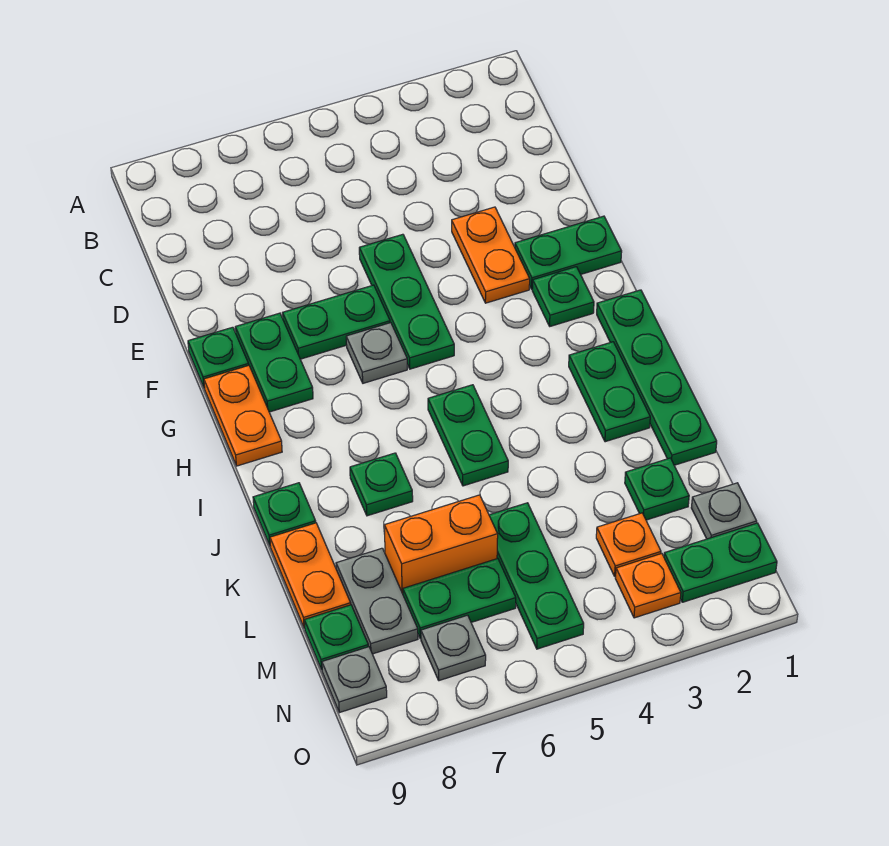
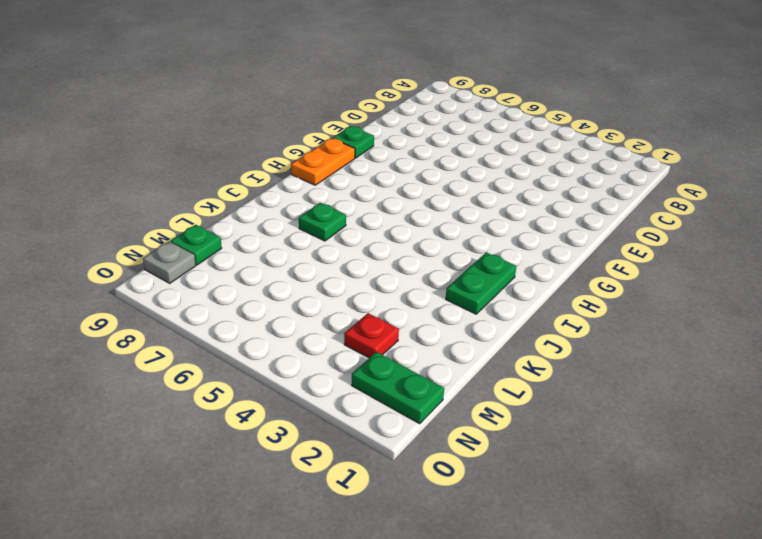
red plate M3 level 1 -> orange plate M3 level 1
none -> orange plate E3:F3 level 1
none -> green plate E5:G5 level 1
none -> green plate F1:F2 level 1

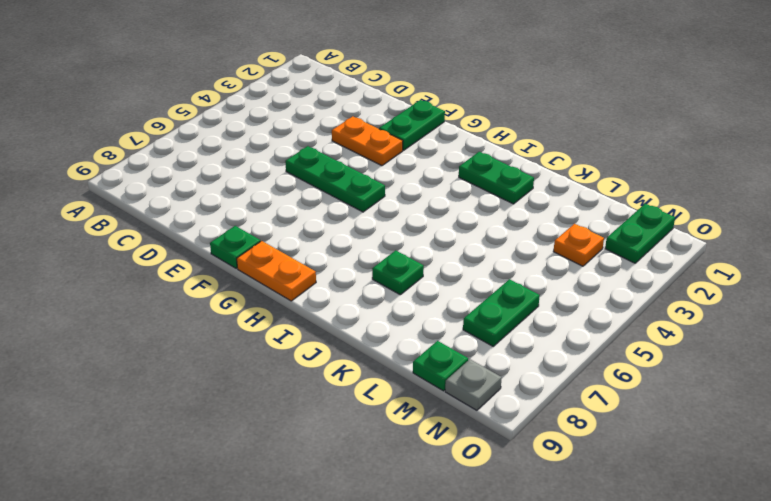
none -> green plate F6:F7 level 1
none -> green plate F8:G8 level 1
none -> green plate G2 level 1

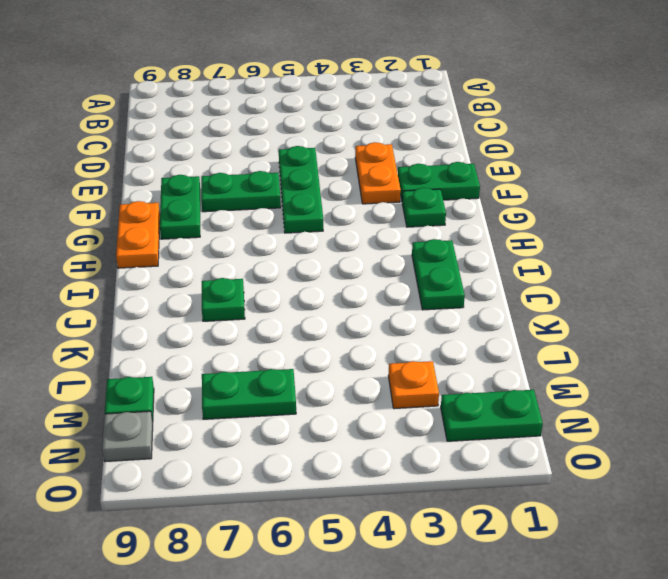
none -> green plate F9 level 1
none -> grey plate G6 level 1
none -> green plate H1:K1 level 1

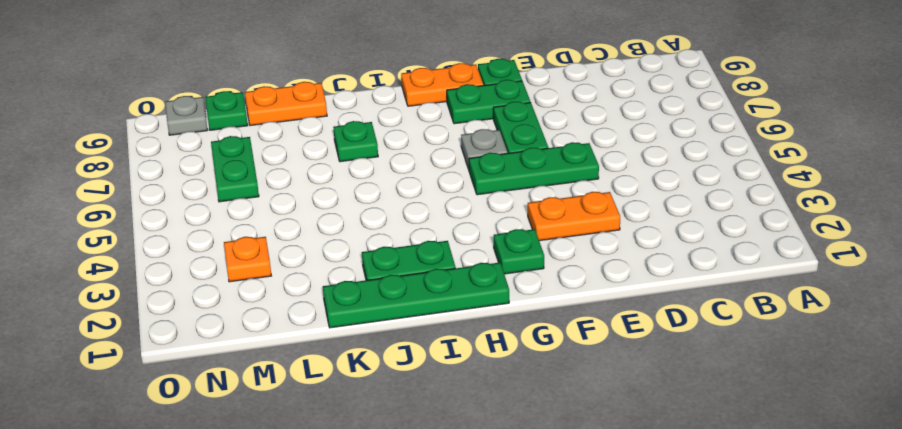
none -> green plate F1:F2 level 1
none -> green plate I5:J5 level 1
none -> green plate J9 level 1

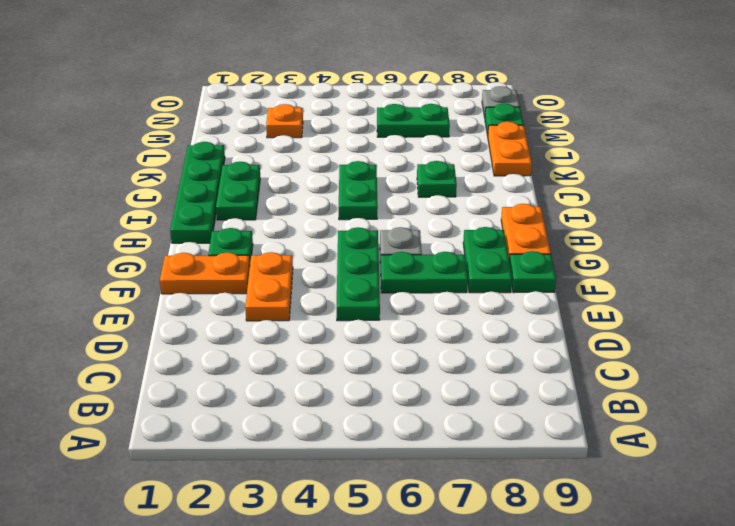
orange plate F1:F2 level 1 -> green plate F1:F2 level 1
none -> green plate J9 level 1
none -> green plate L2 level 1
none -> green plate L5:N5 level 1

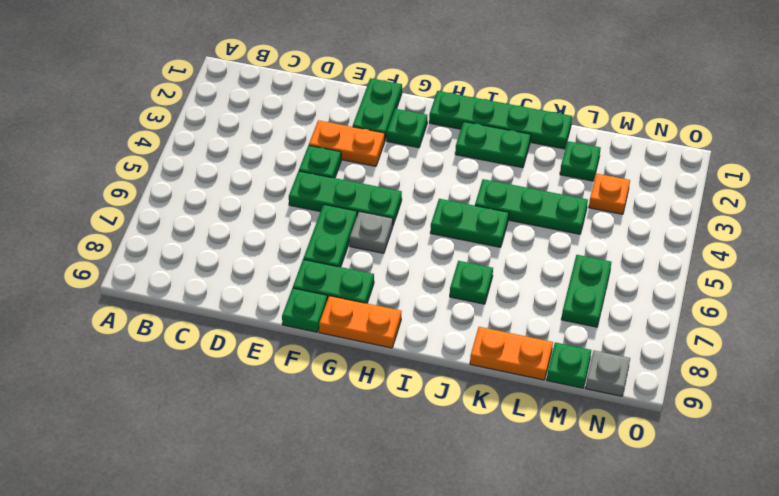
green plate E4 level 1 -> green plate J9 level 1
green plate J4:L4 level 1 -> green plate L5:N5 level 1
none -> orange brick L6:L7 level 1
none -> grey plate L8:M8 level 1
none -> grey plate M1 level 1

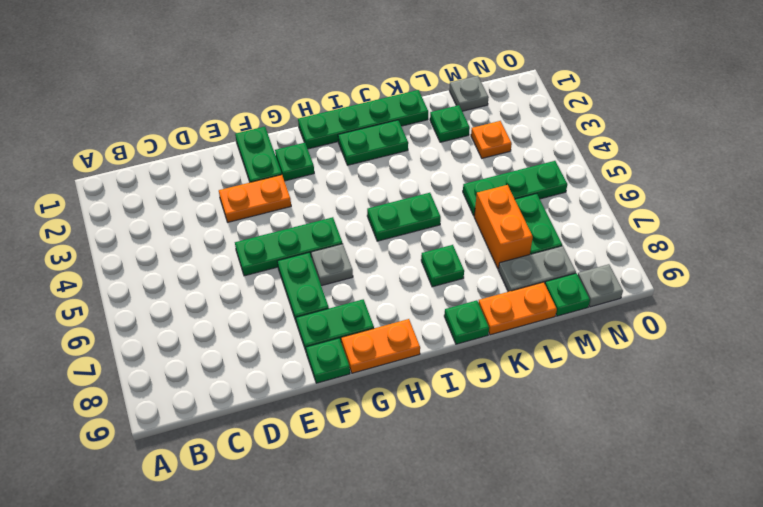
none -> green plate N1:N2 level 1
none -> orange plate N3 level 1
none -> grey plate N7 level 1

